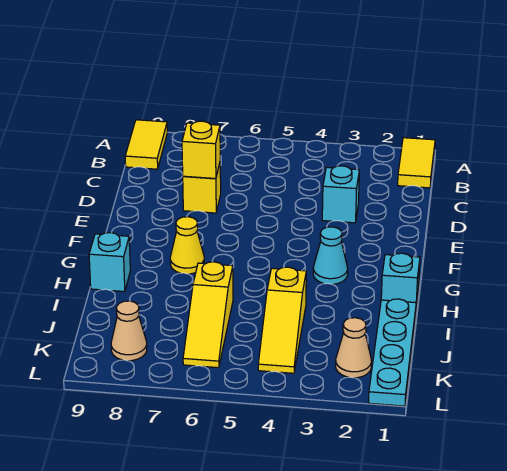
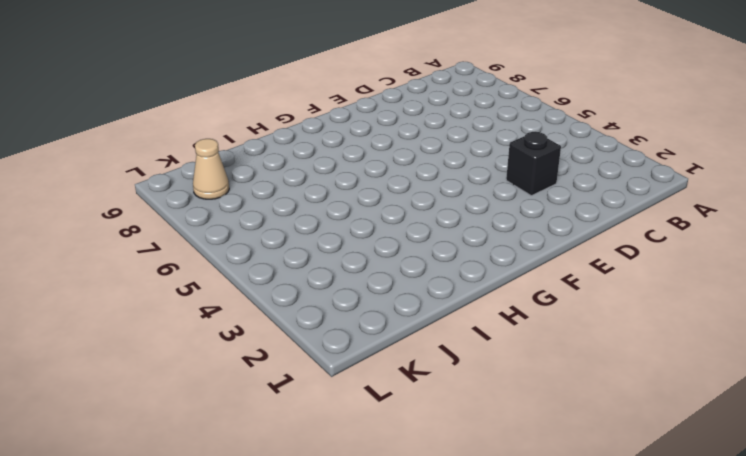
black brick D3 level 1 -> cyan brick D3 level 1
none -> yellow tile A1:B1 level 1
none -> yellow tile A9:B9 level 1
none -> yellow brick D7 level 1

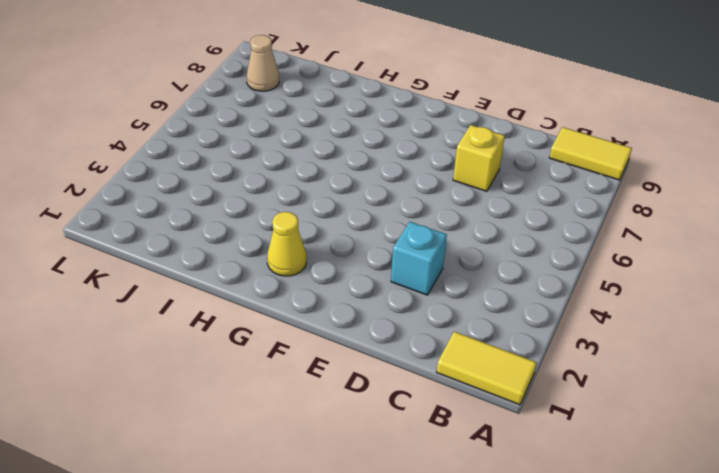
yellow cone G2 level 1 -> yellow cone G7 level 1
none -> cyan cone G3 level 1
none -> cyan brick H1 level 1
none -> cyan brick H9 level 1

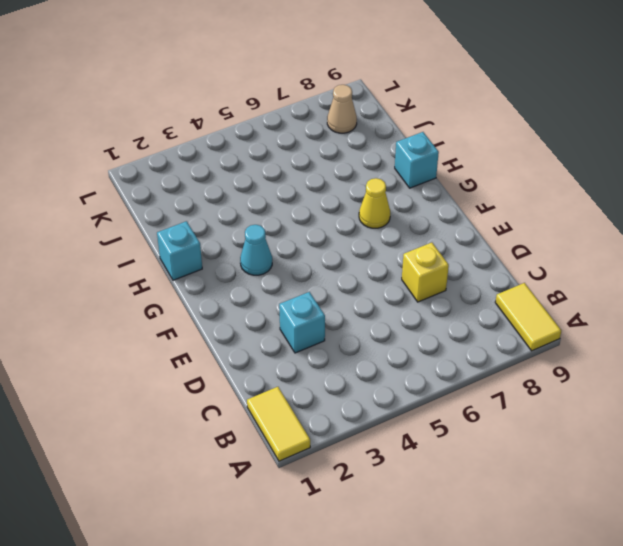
none -> cyan plate I1:L1 level 1
none -> yellow slope I4:K4 level 1 top I
none -> yellow slope I6:K6 level 1 top I

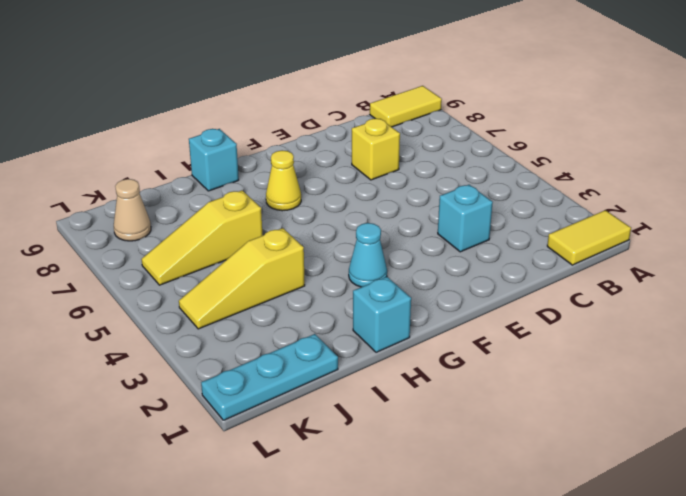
cyan plate J1:L1 level 1 -> cyan plate I1:L1 level 1
none -> tan cone K2 level 1
none -> yellow brick D7 level 2

